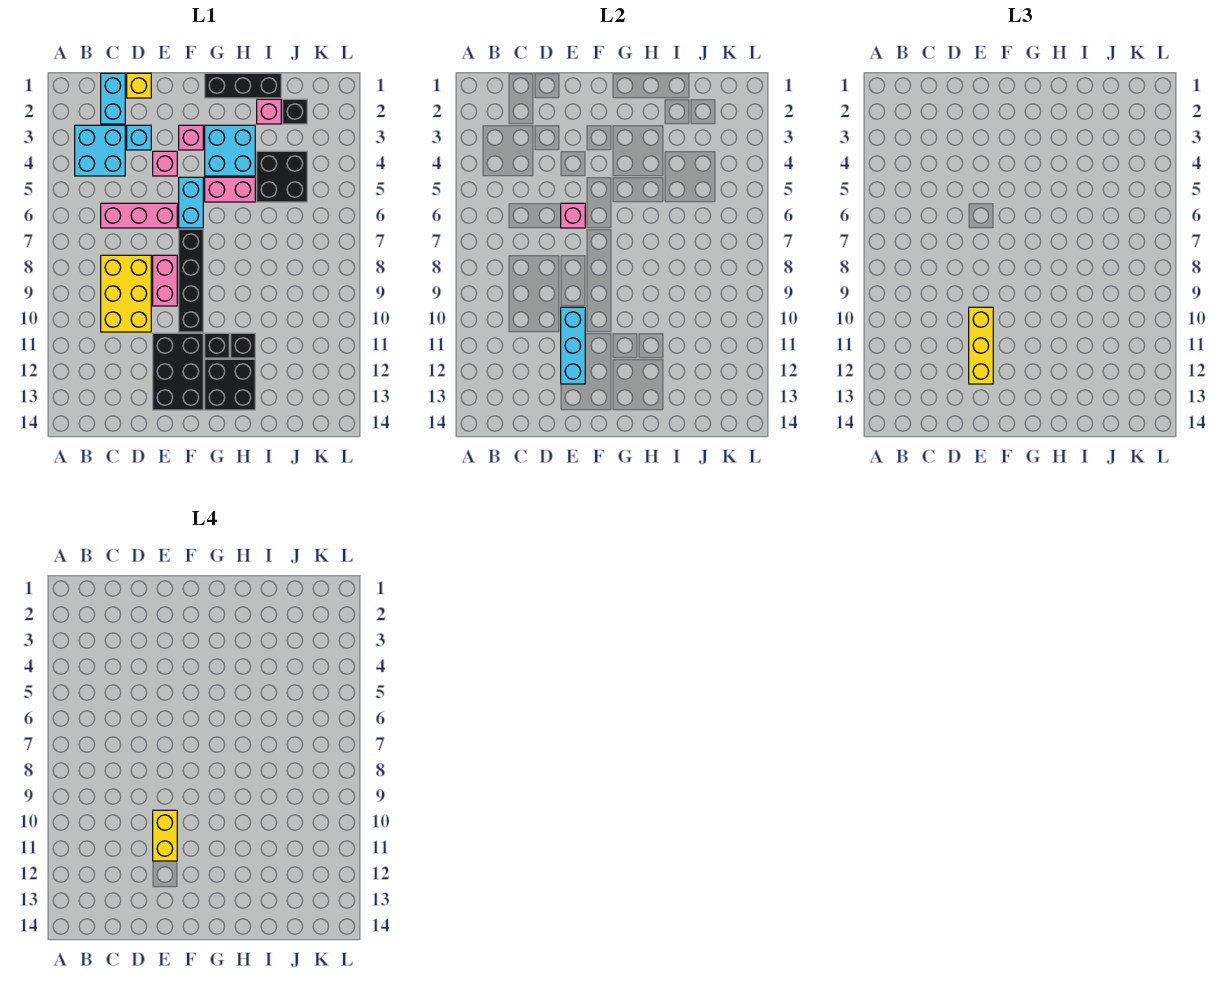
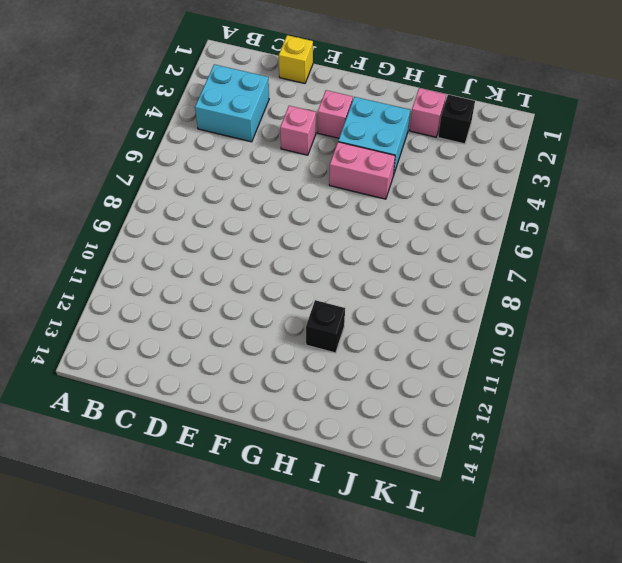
none -> cyan brick C1:C2 level 1
none -> pink brick C6:E6 level 1
none -> yellow brick C8:D10 level 1

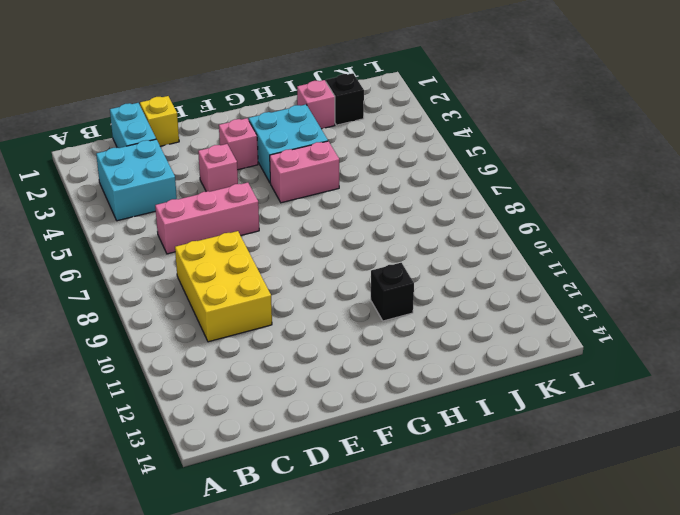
none -> cyan brick D3 level 1
none -> pink brick E8:E9 level 1
none -> black brick E11:F13 level 1

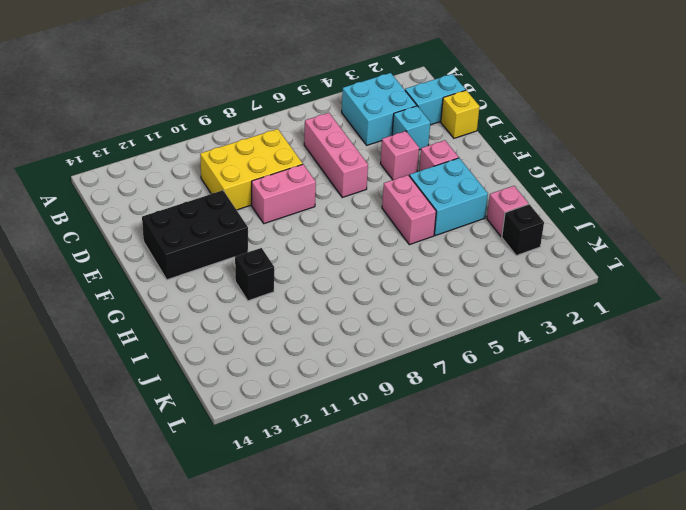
none -> cyan brick F5:F6 level 1
none -> black brick F7:F10 level 1
none -> black brick G1:I1 level 1

